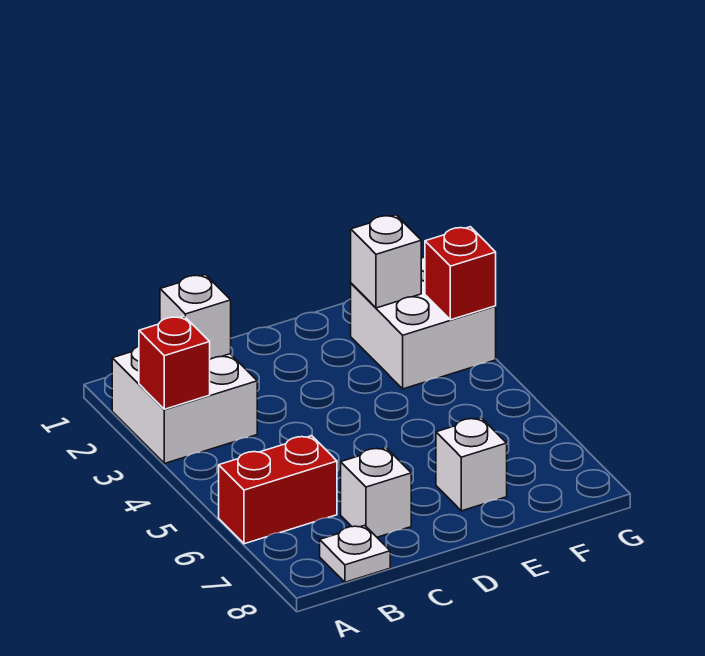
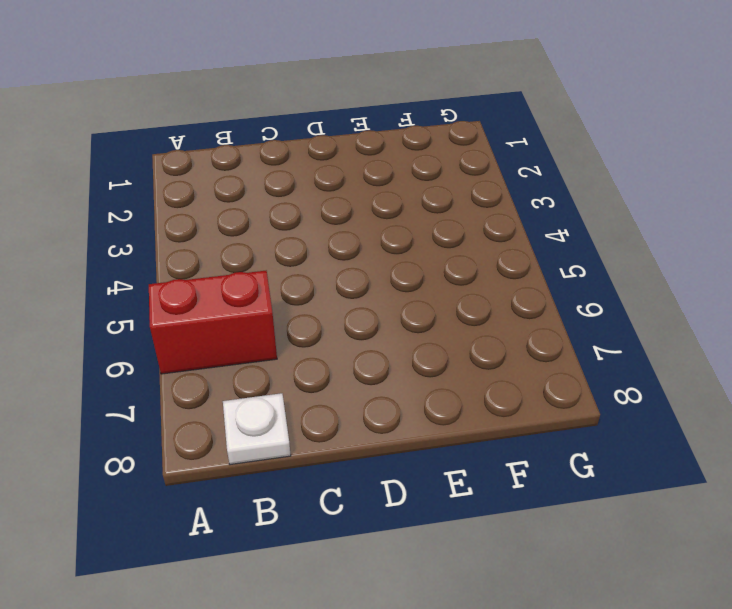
none -> white brick A2:B3 level 1
none -> white brick C7 level 1

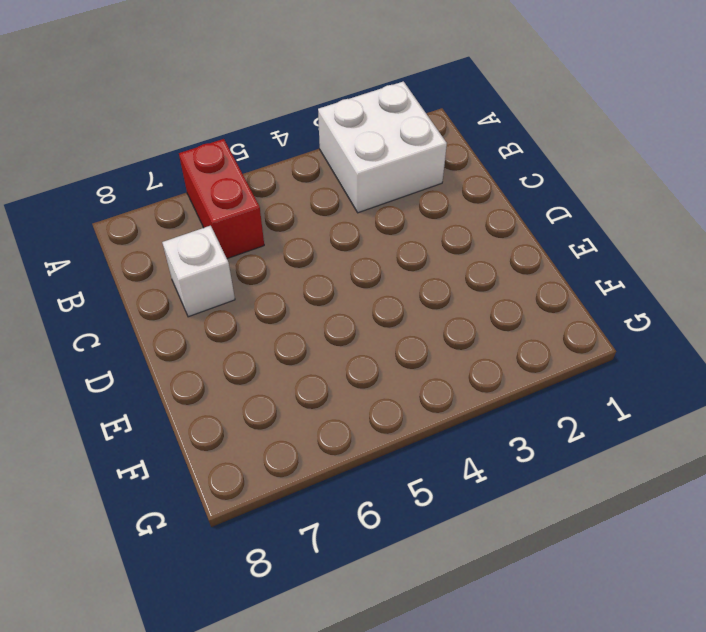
none -> white plate B8 level 1
none -> white brick E7 level 1

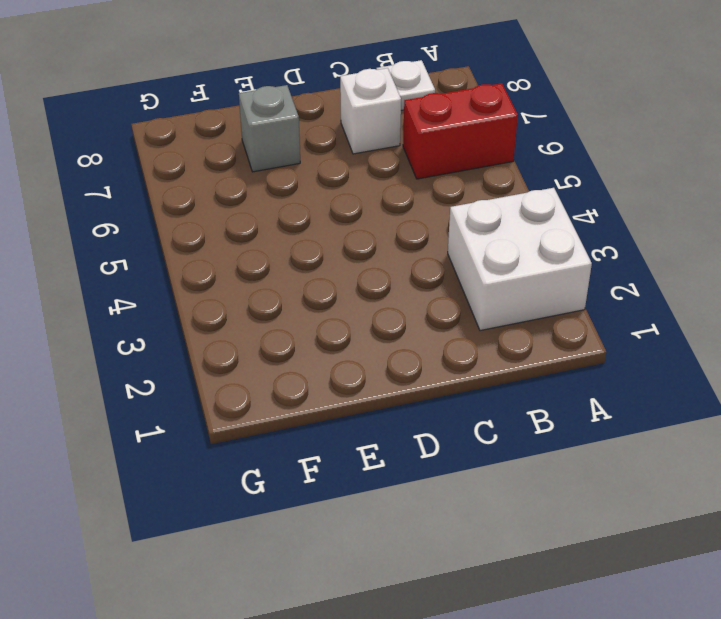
grey brick E7 level 1 -> white brick E7 level 1
none -> white brick F2:G3 level 1
none -> red brick A3 level 2

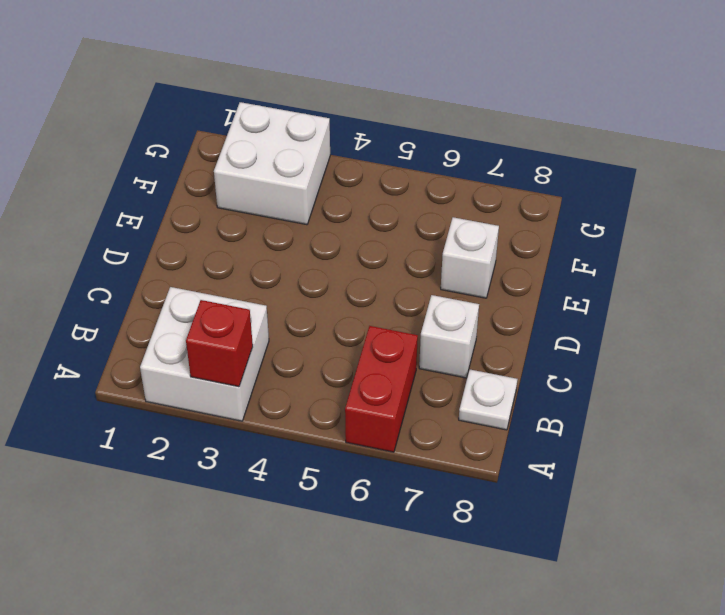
none -> white brick B2 level 2
none -> white brick F2 level 2

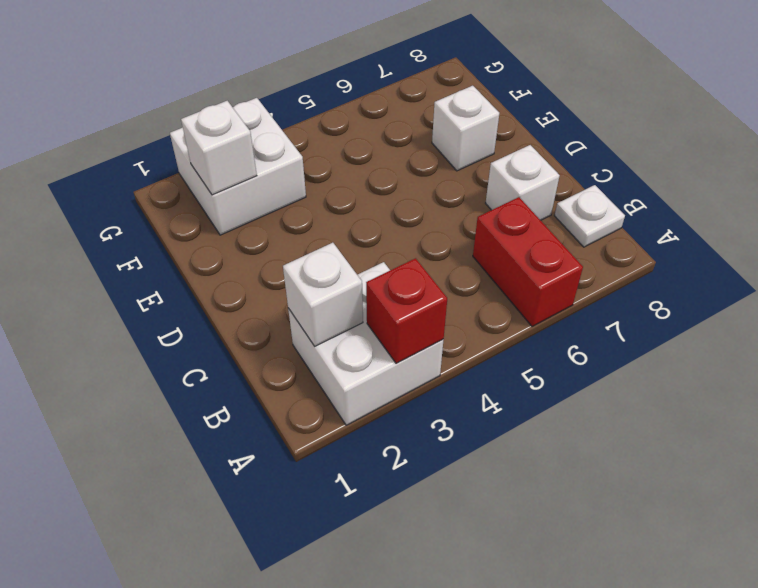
none -> red brick G3 level 2

